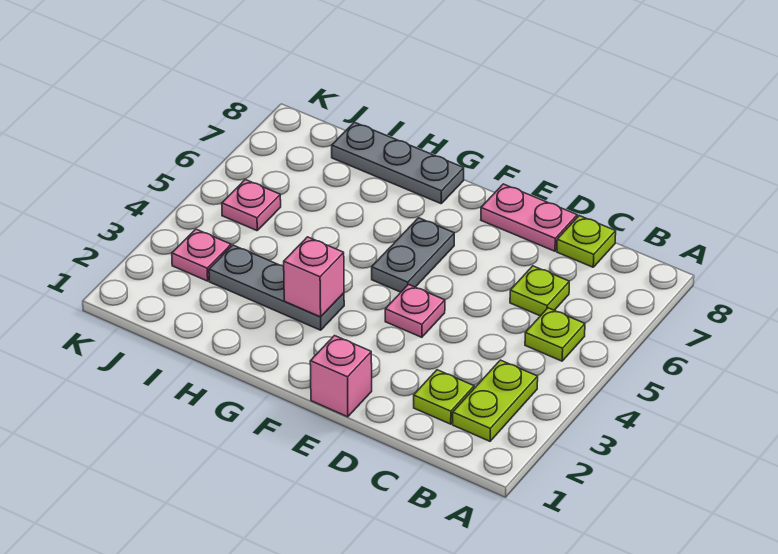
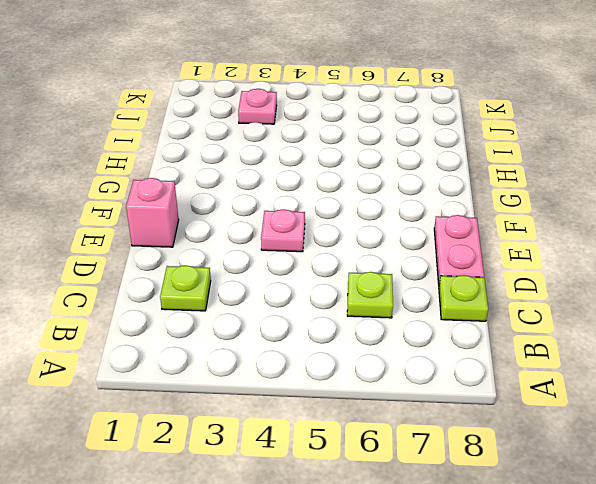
none -> lime plate B2:B3 level 1
none -> lime plate B5 level 1
none -> grey plate F5:F6 level 1

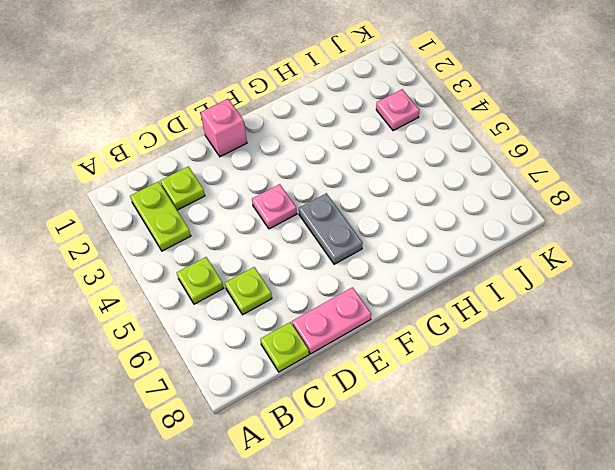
none -> grey plate G3:I3 level 1
none -> grey plate G8:I8 level 1
none -> pink plate J5 level 1

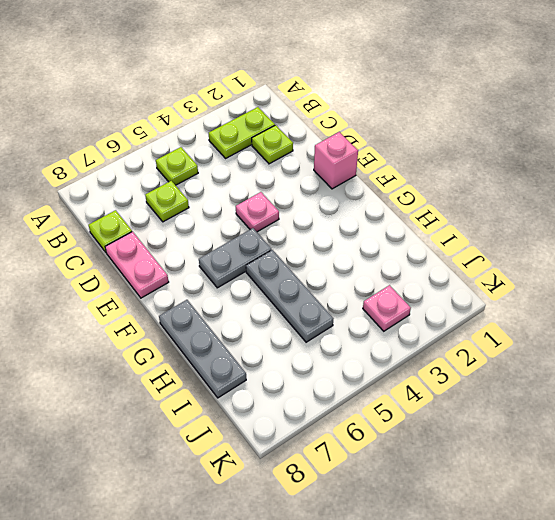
grey plate G5:I5 level 1 -> grey plate G3:I3 level 1
none -> pink plate J5 level 1
none -> pink brick G3 level 2

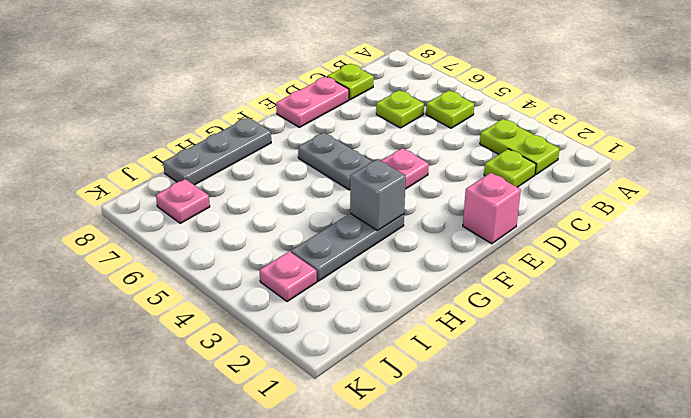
grey brick G3 level 2 -> pink brick G3 level 2
pink plate J7 level 1 -> pink plate J5 level 1

